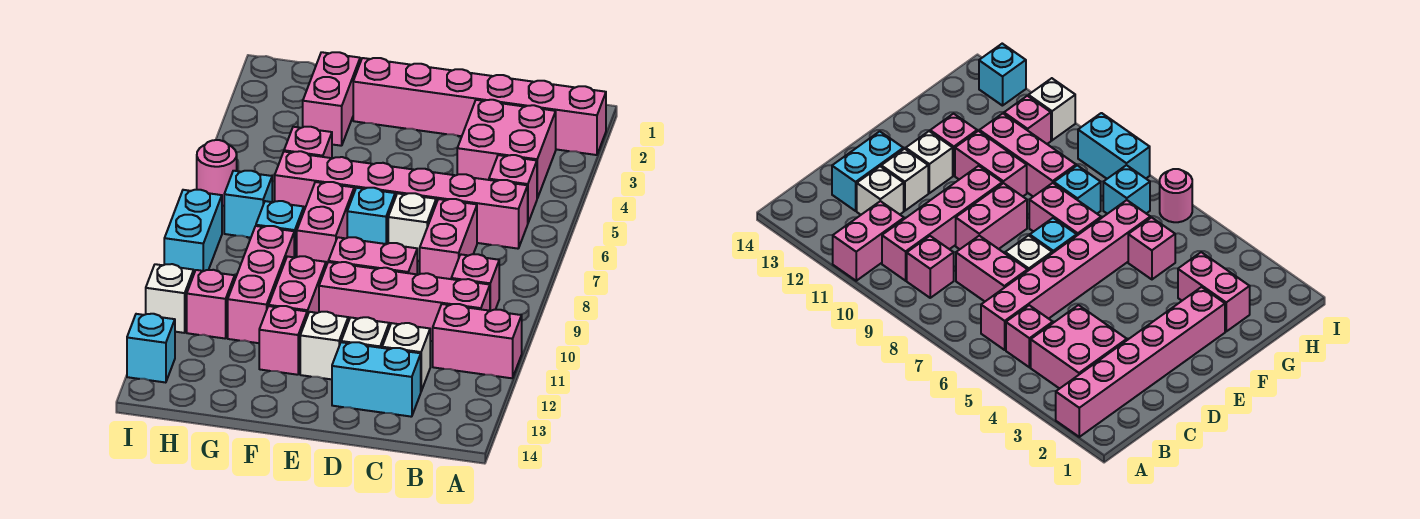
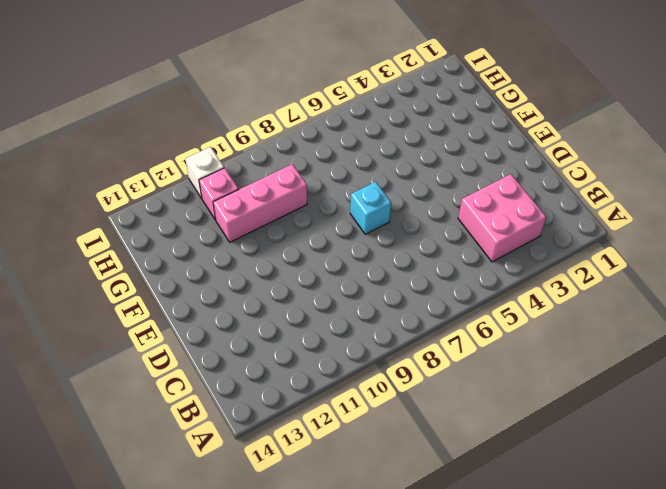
none -> pink brick A2:F2 level 1
none -> pink brick A11:B11 level 1
none -> pink brick B5 level 1

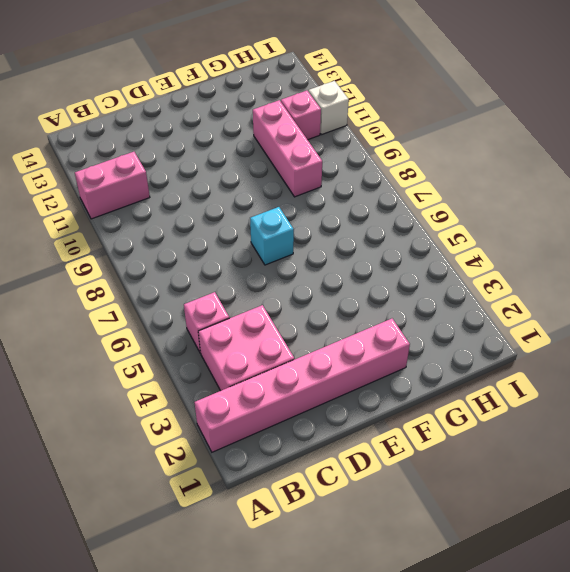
none -> pink brick B6:G6 level 1
none -> pink brick B9 level 1
none -> pink brick B10:E10 level 1

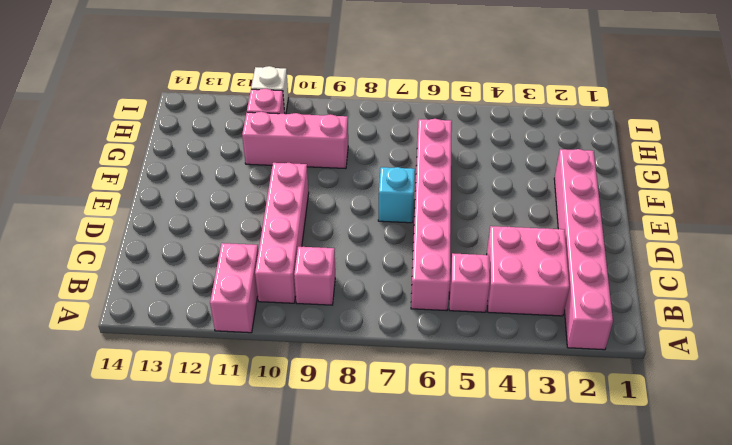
none -> pink brick C7:C8 level 1
none -> white brick C12 level 1
none -> cyan brick C13:D13 level 1

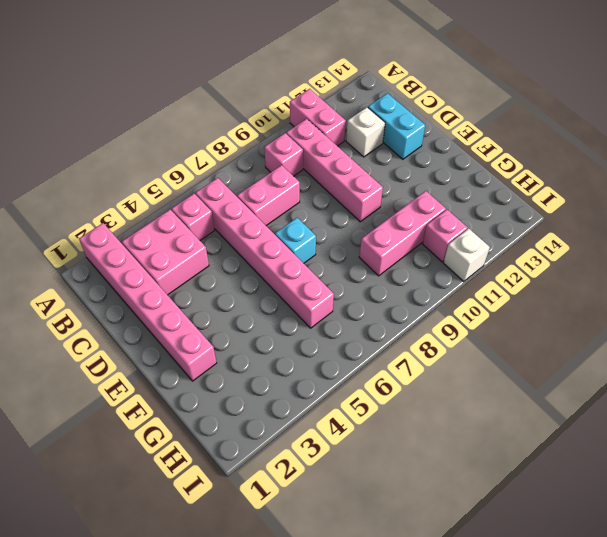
none -> white brick D7 level 1
none -> pink brick D9:E9 level 1
none -> white brick D12 level 1

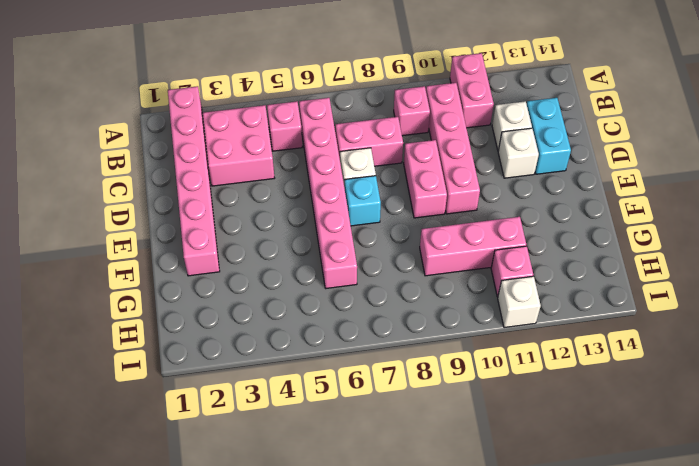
none -> white brick E12 level 1
none -> pink brick F7:F8 level 1
none -> pink brick F10:F11 level 1

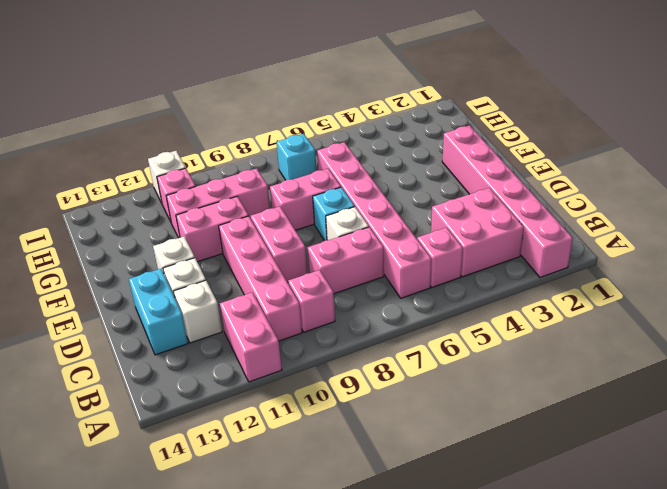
none -> pink brick F12 level 1
none -> pink brick G2:G3 level 1
none -> pink brick G5 level 1

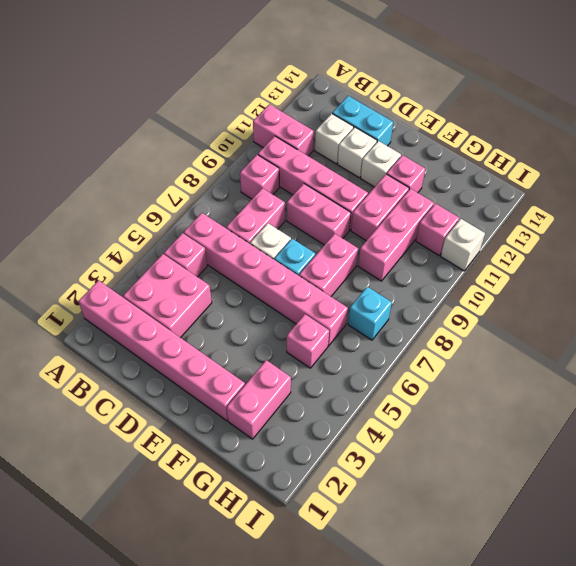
none -> cyan brick G8 level 1
none -> pink round brick I6 level 1
none -> cyan brick I8:I9 level 1

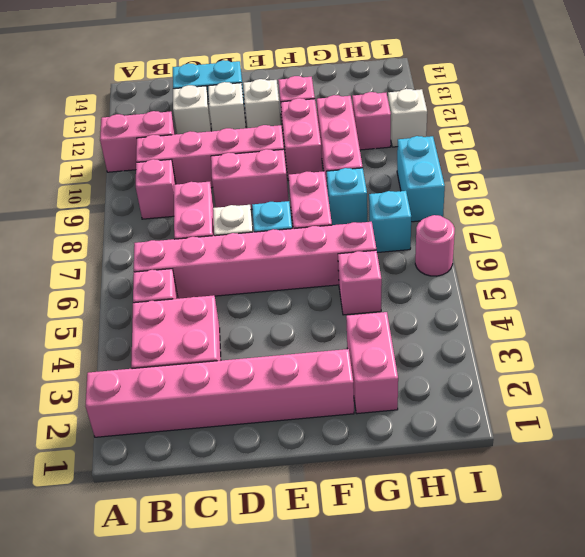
none -> cyan brick I13 level 1

